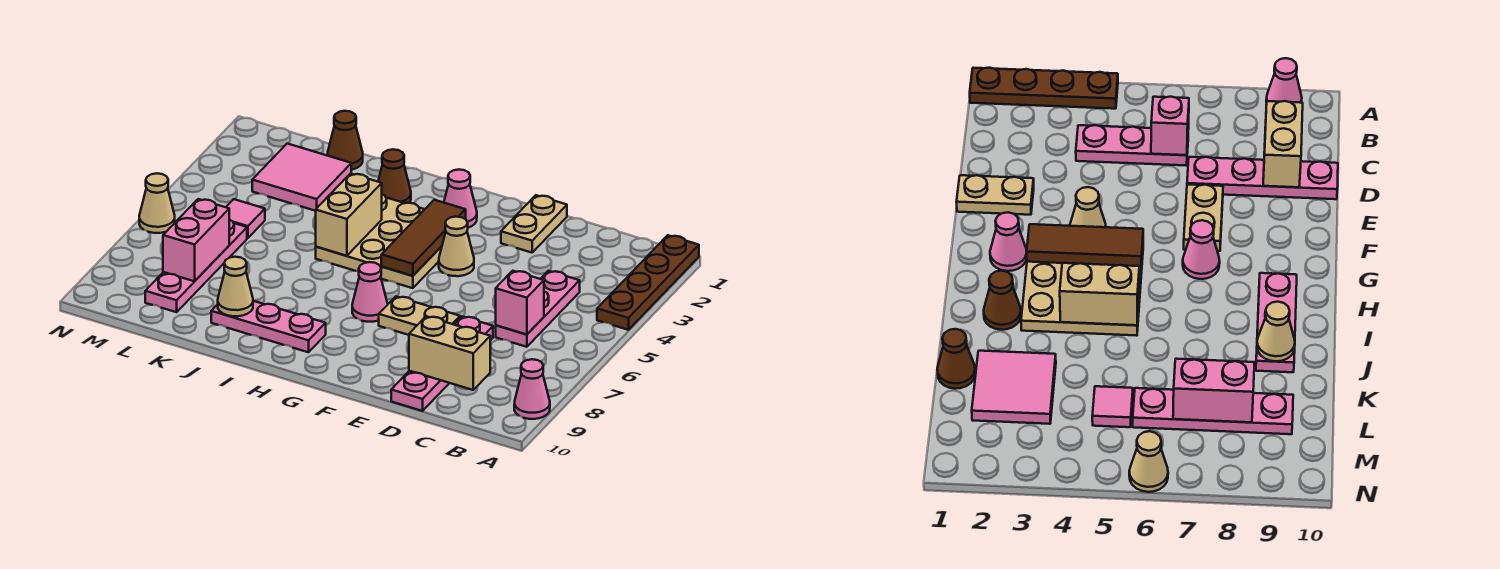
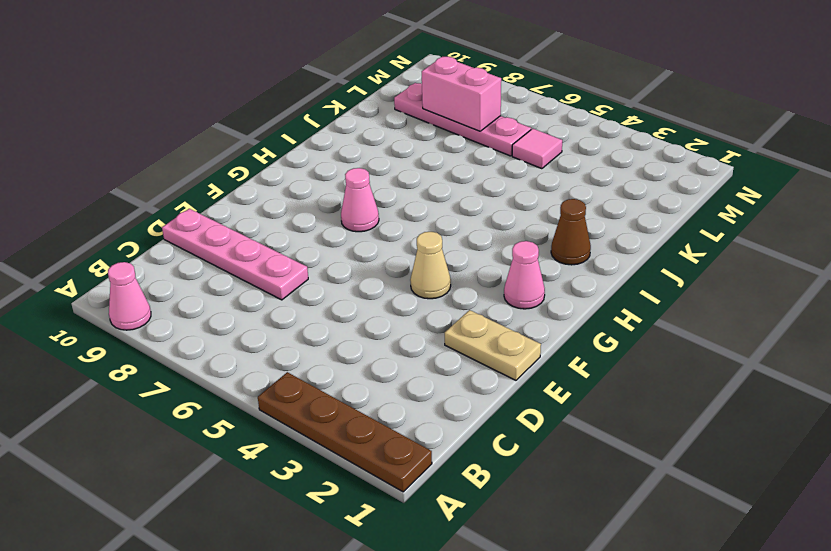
none -> pink plate C4:C6 level 1
none -> tan plate E7:F7 level 1
none -> tan plate G3:I5 level 1

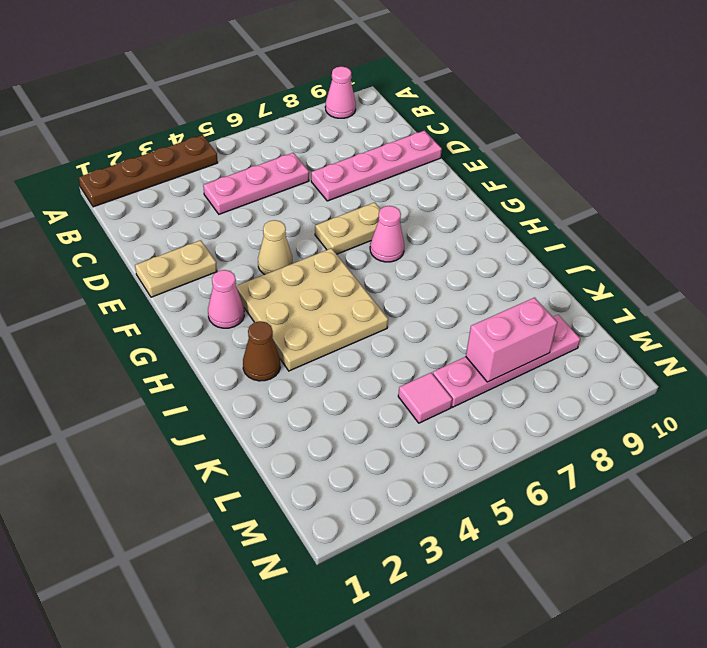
tan plate F6:F7 level 1 -> tan plate E7:F7 level 1
none -> pink plate H9:J9 level 1
none -> brown cone K1 level 1
none -> pink tile K2:L3 level 1

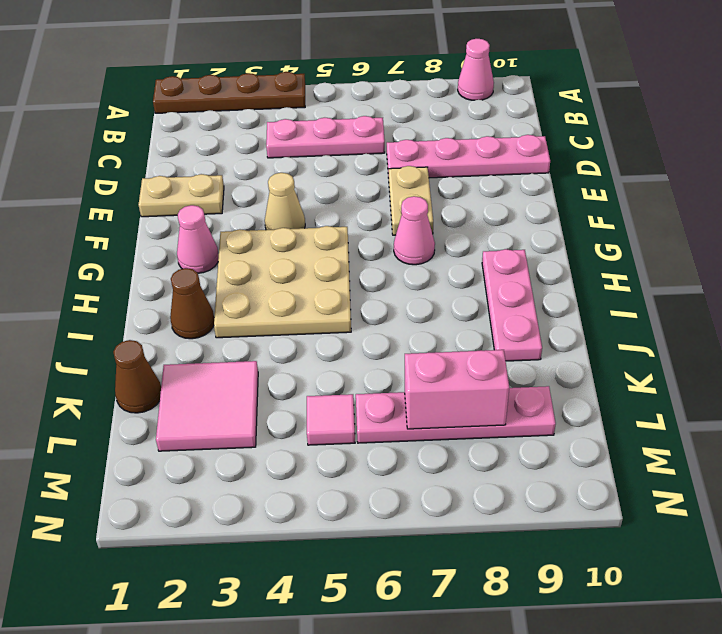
none -> tan cone N6 level 1
none -> pink brick C6 level 2
none -> tan brick C9:D9 level 2

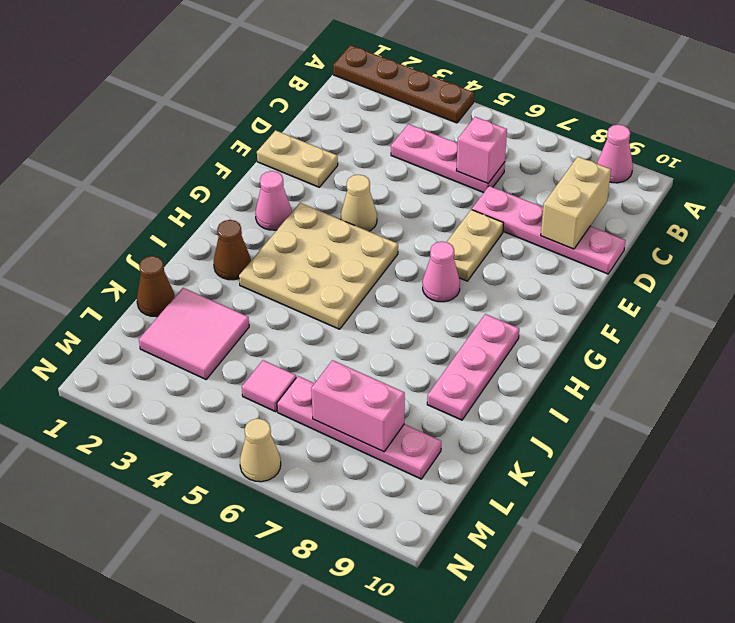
none -> brown tile G3:G5 level 2
none -> tan brick I4:I5 level 2
none -> tan cone J9 level 2

